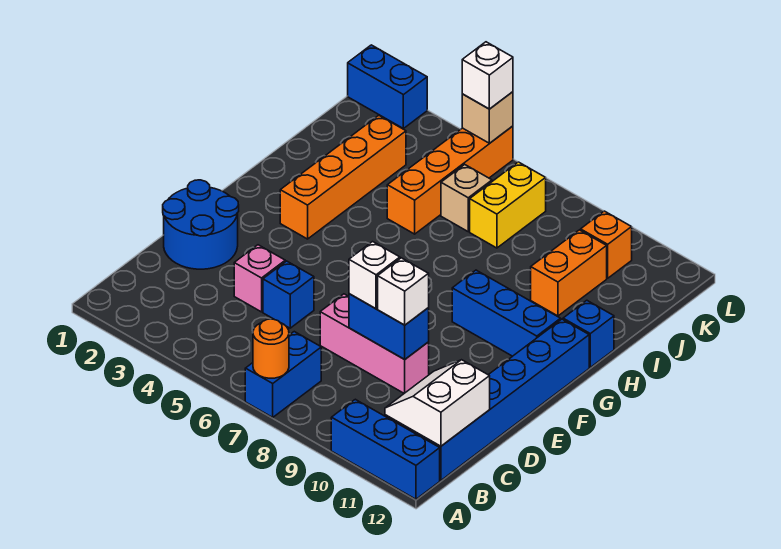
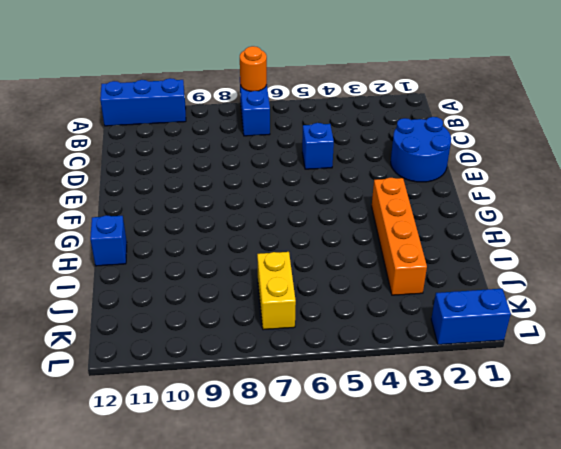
none -> blue brick B12:G12 level 1
none -> pink brick D4 level 1
none -> pink brick D7:D9 level 1

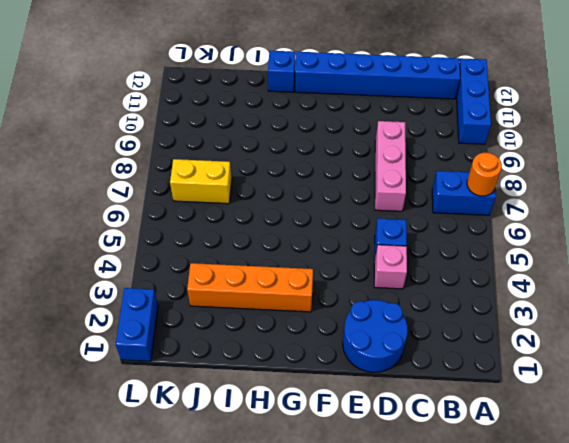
none -> blue brick G9:G11 level 1
none -> orange brick I5:L5 level 1
none -> orange brick I10:J10 level 1

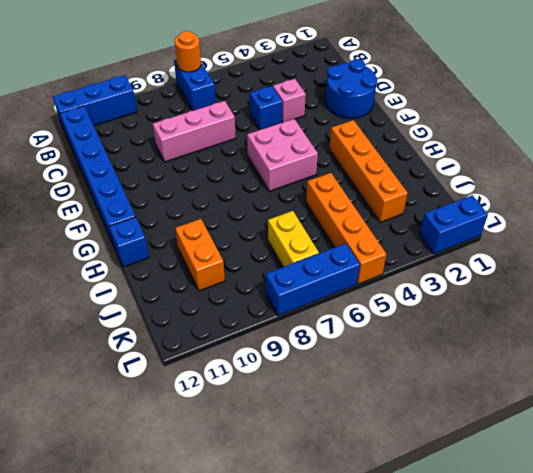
pink brick F5:G6 level 1 -> none
blue brick L6:L8 level 1 -> blue brick G9:G11 level 1
none -> tan brick J6 level 1
none -> orange brick K10 level 1
none -> white slope B11:C12 level 2 top 12

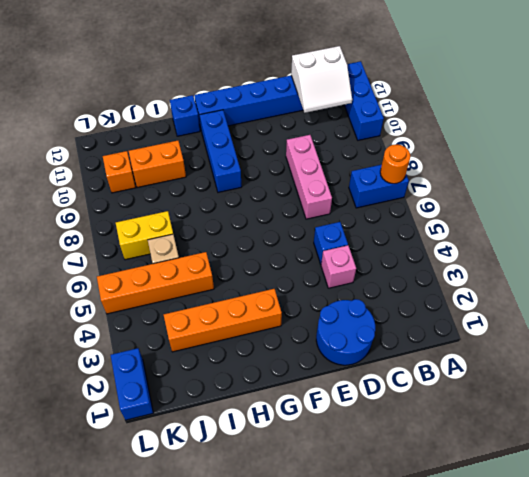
none -> blue brick D8:D9 level 2
none -> tan brick L5 level 2
none -> white brick D8 level 3

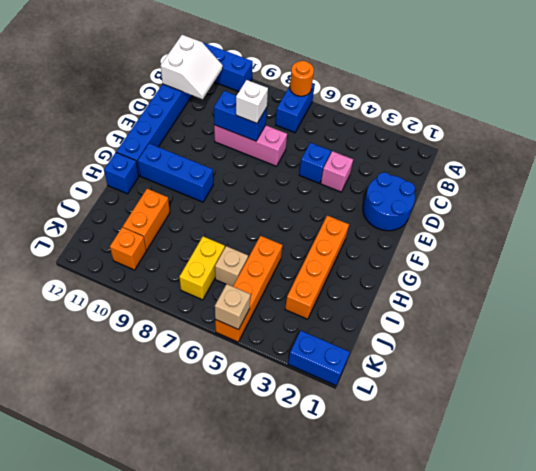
none -> white brick D9 level 3
none -> white brick L5 level 3

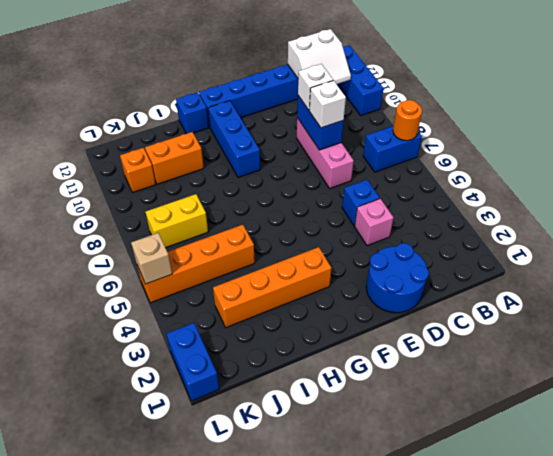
none -> tan brick J6 level 1
none -> white brick L5 level 3

